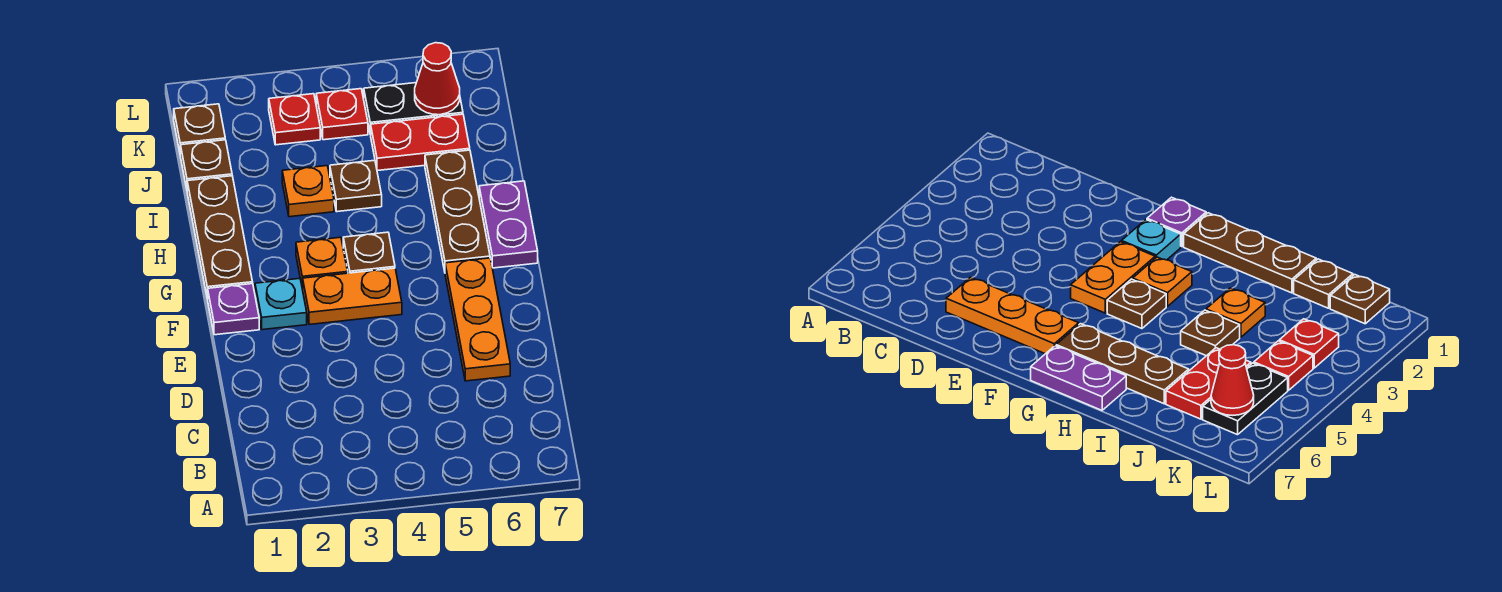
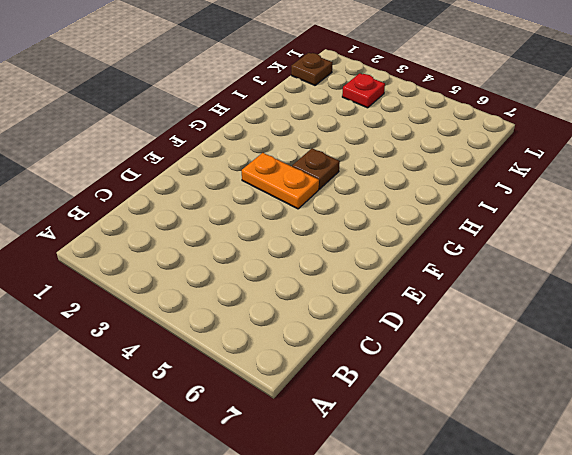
none -> orange plate D6:F6 level 1
none -> purple plate F1 level 1
none -> cyan plate F2 level 1

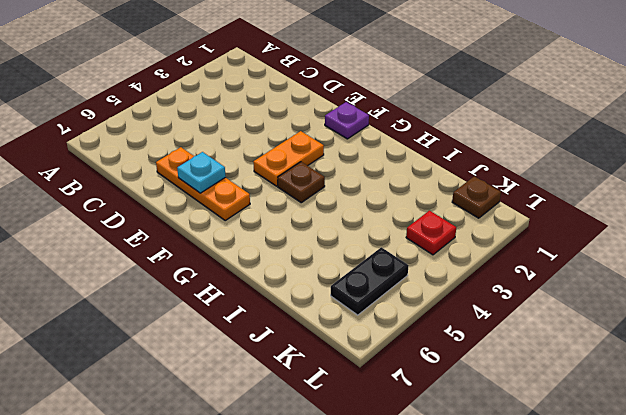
cyan plate E6 level 2 -> cyan plate F2 level 1
none -> brown plate G1:I1 level 1
none -> orange plate G3 level 1
none -> brown plate G6:I6 level 1

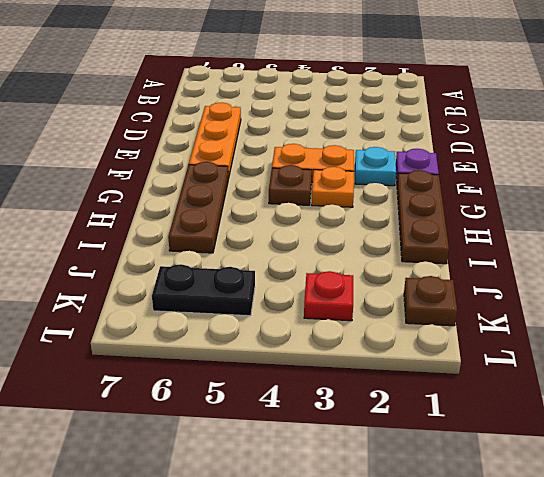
none -> purple plate G7:H7 level 1
none -> orange plate I3 level 1
none -> brown plate I4 level 1

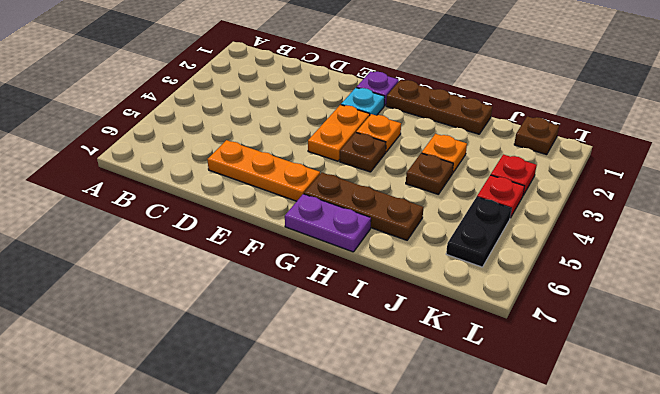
none -> brown plate J1 level 1
none -> red plate J5:J6 level 1
none -> red cone K6 level 2

